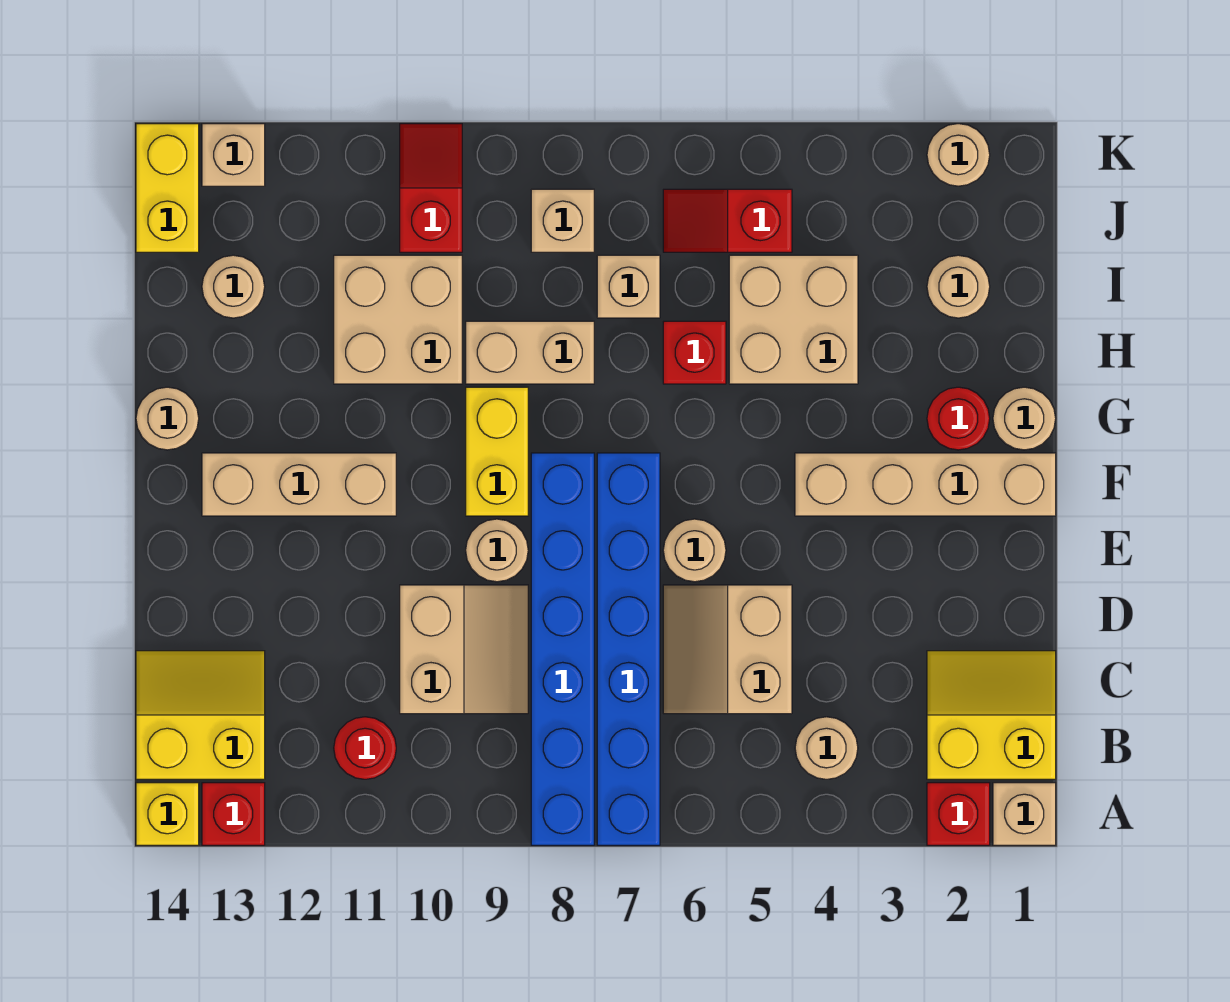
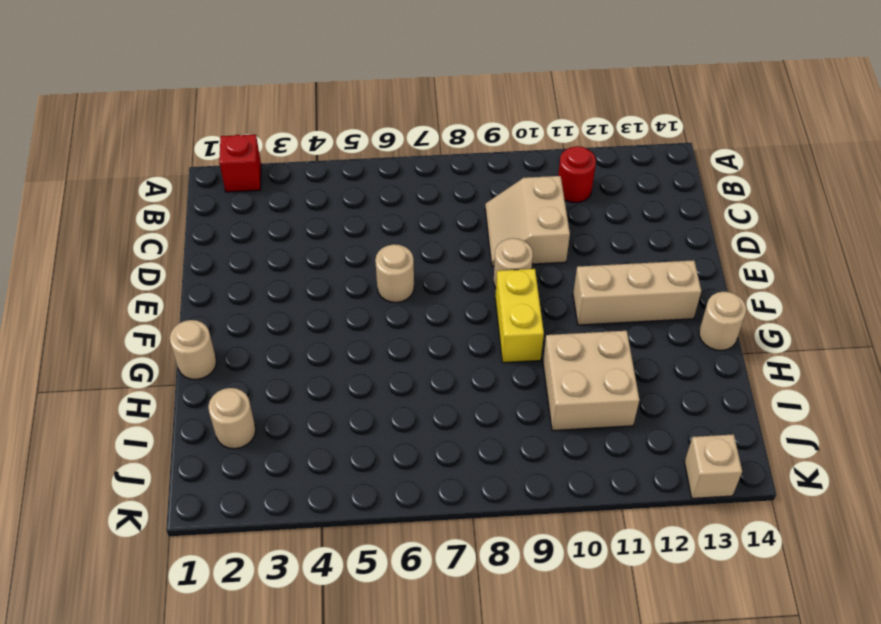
none -> tan brick A1 level 1
none -> blue brick A7:F7 level 1
none -> blue brick A8:F8 level 1
none -> red brick A13 level 1

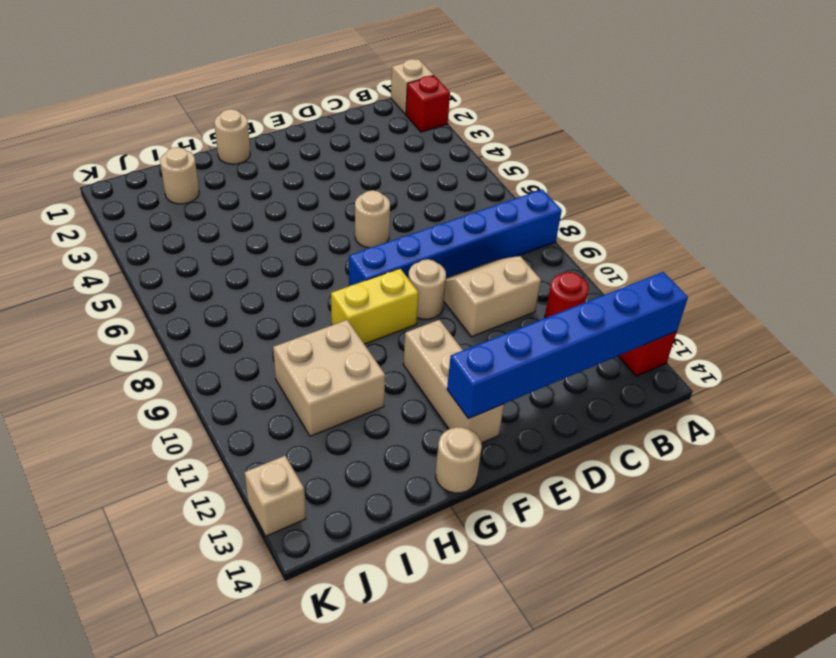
blue brick A13:F13 level 2 -> blue brick A7:F7 level 1
none -> yellow brick A14 level 1
none -> yellow slope B1:C2 level 1 top B
none -> tan round brick B4 level 1
none -> yellow slope B13:C14 level 1 top B

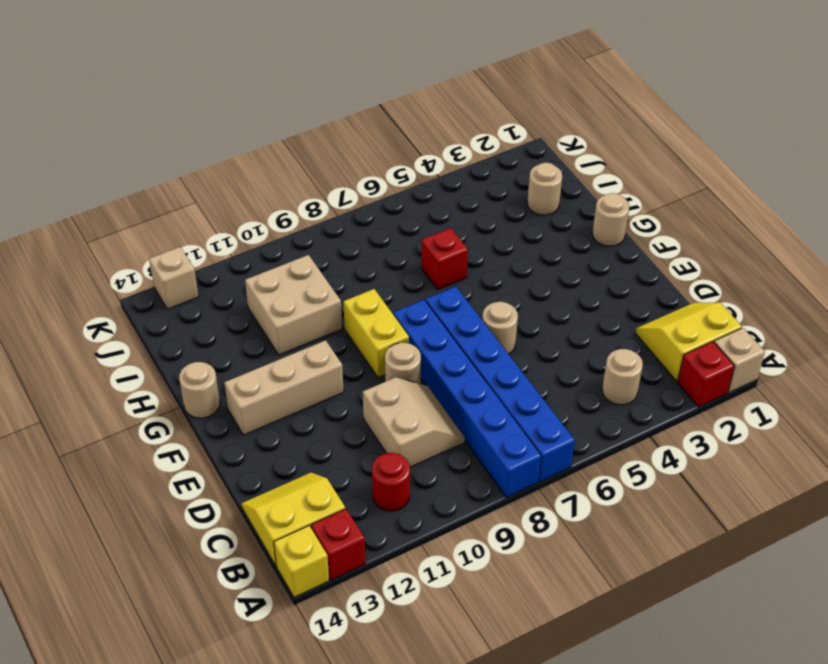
none -> tan slope C5:D6 level 1 top 5
none -> tan brick F1:F4 level 1
none -> red round brick G2 level 1
none -> tan brick H4:I5 level 1

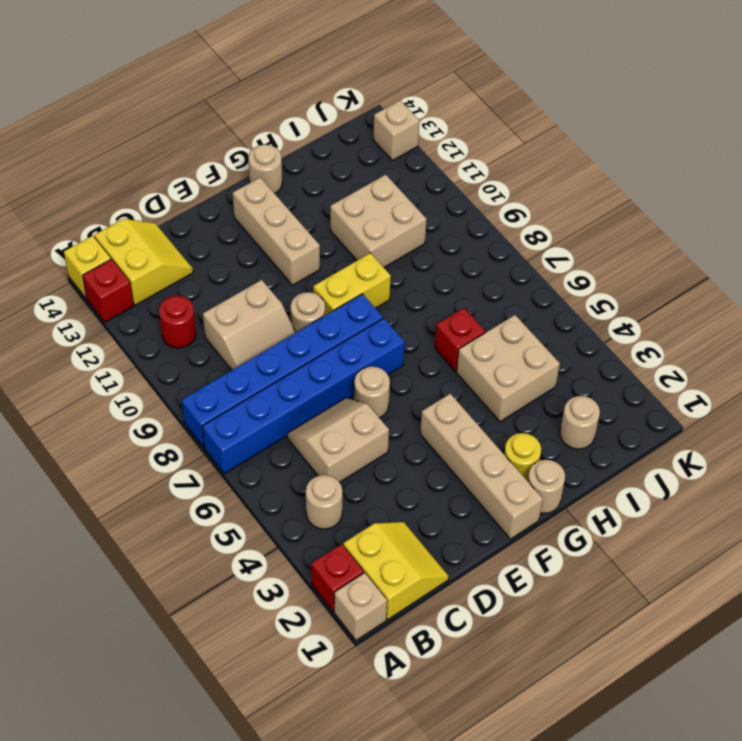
yellow round brick G2 level 1 -> red round brick G2 level 1
none -> tan brick H8:H9 level 1
none -> tan brick I7 level 1
none -> tan round brick I13 level 1
none -> red slope J5:J6 level 1 top 5

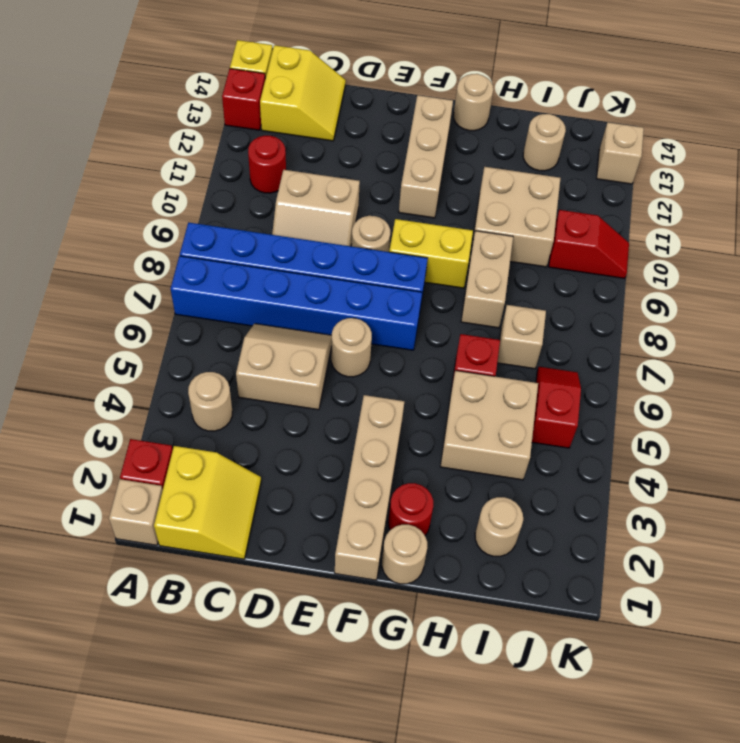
none -> tan brick J8 level 1
none -> yellow brick J14:K14 level 1
none -> tan round brick K2 level 1

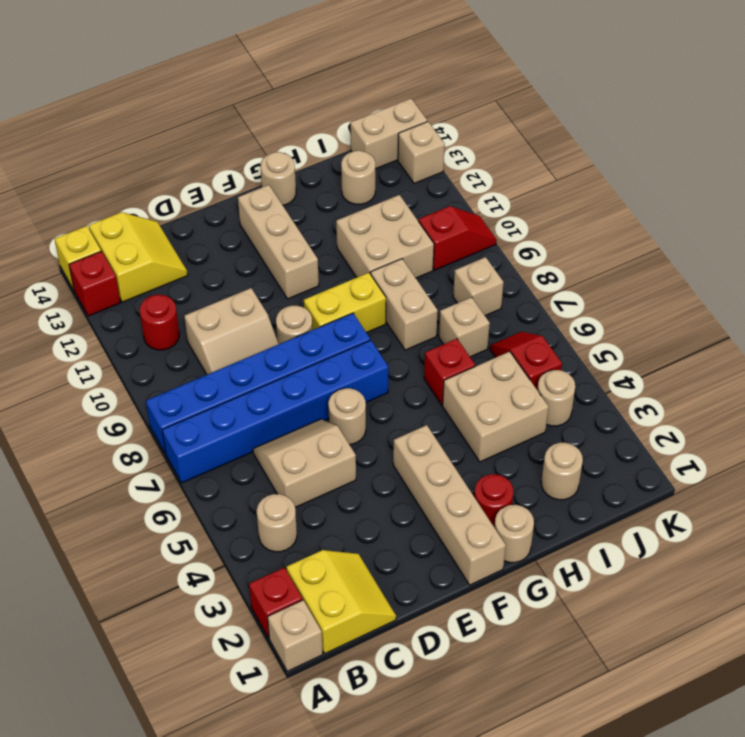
tan round brick J4 level 1 -> tan round brick K2 level 1
tan brick J14:K14 level 1 -> yellow brick J14:K14 level 1

